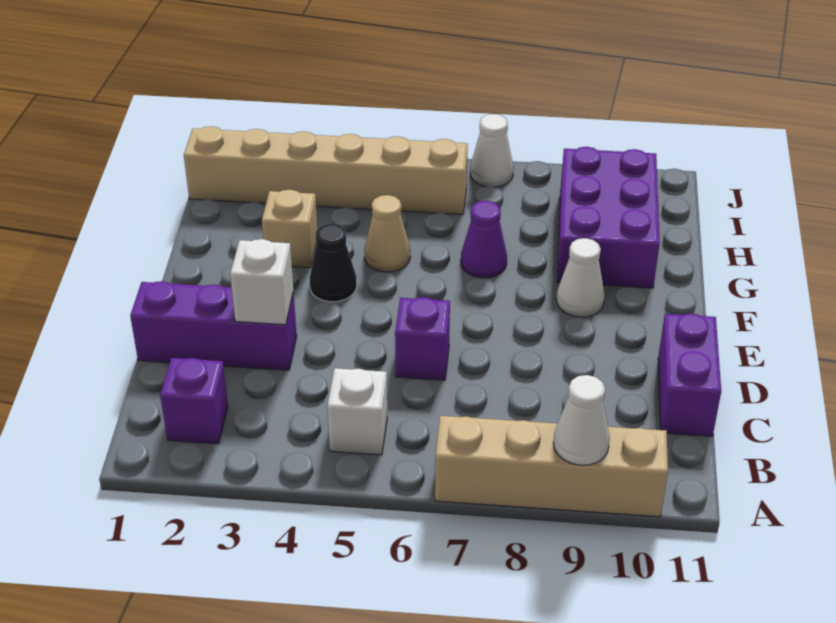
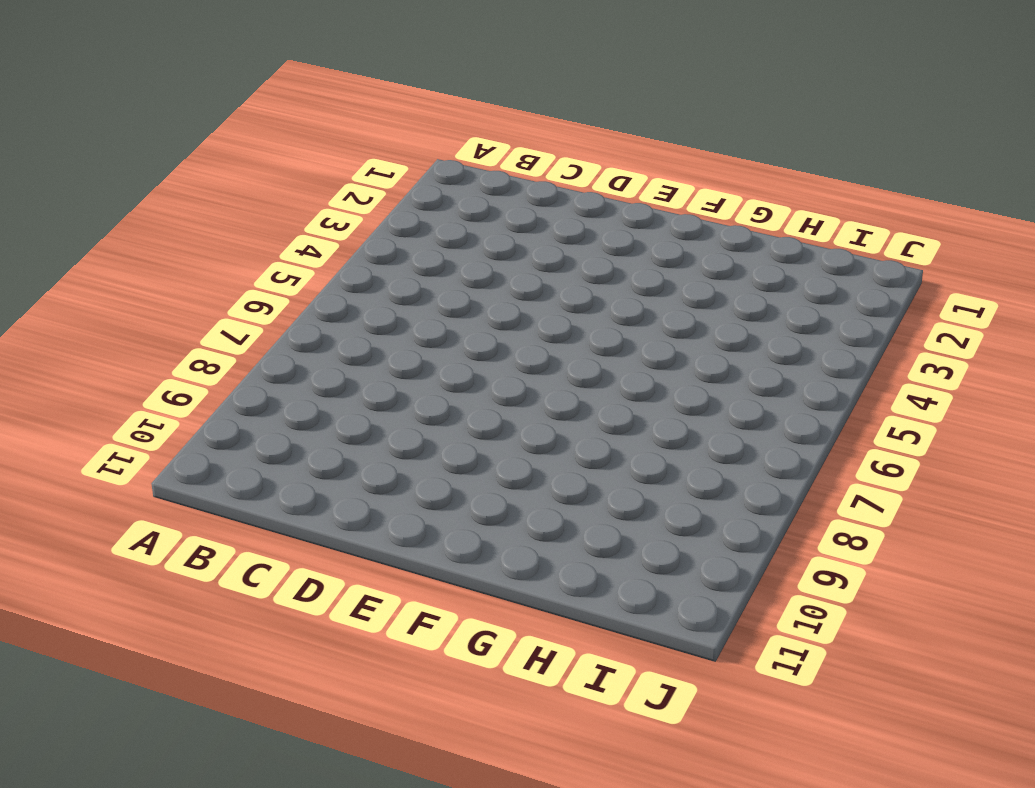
none -> tan brick A7:A10 level 1
none -> purple brick B2 level 1
none -> white brick B5 level 1

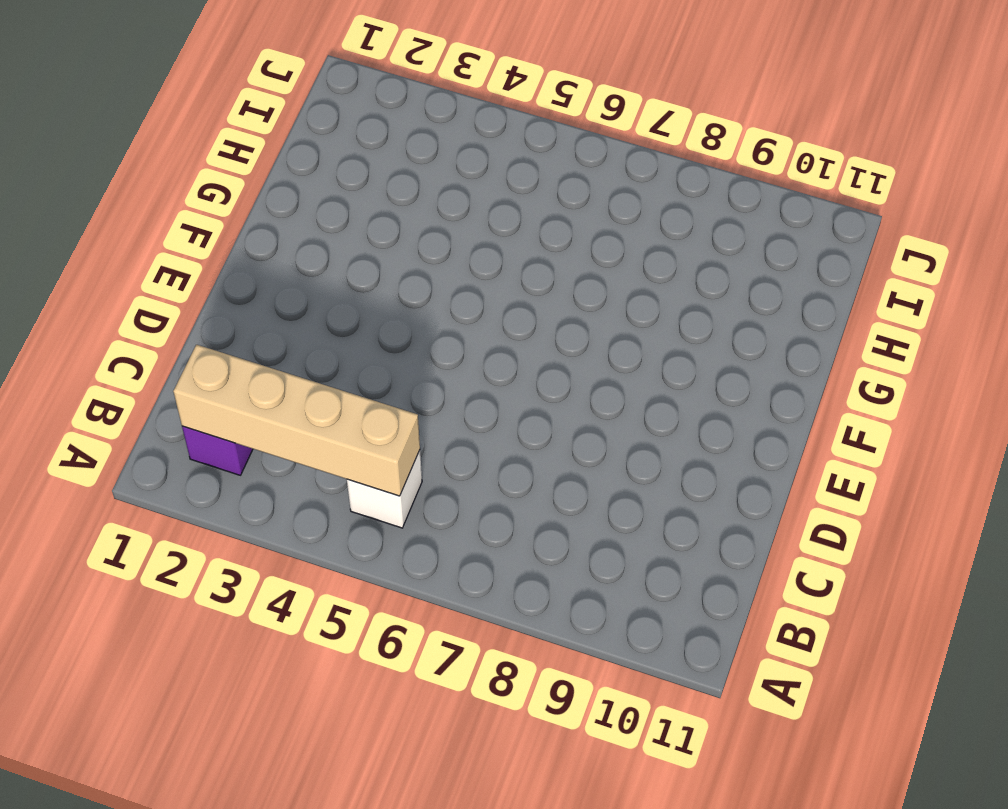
tan brick B2:B5 level 2 -> tan brick A7:A10 level 1
none -> purple brick C11:D11 level 1
none -> purple brick D1:D3 level 1
none -> purple brick D6 level 1

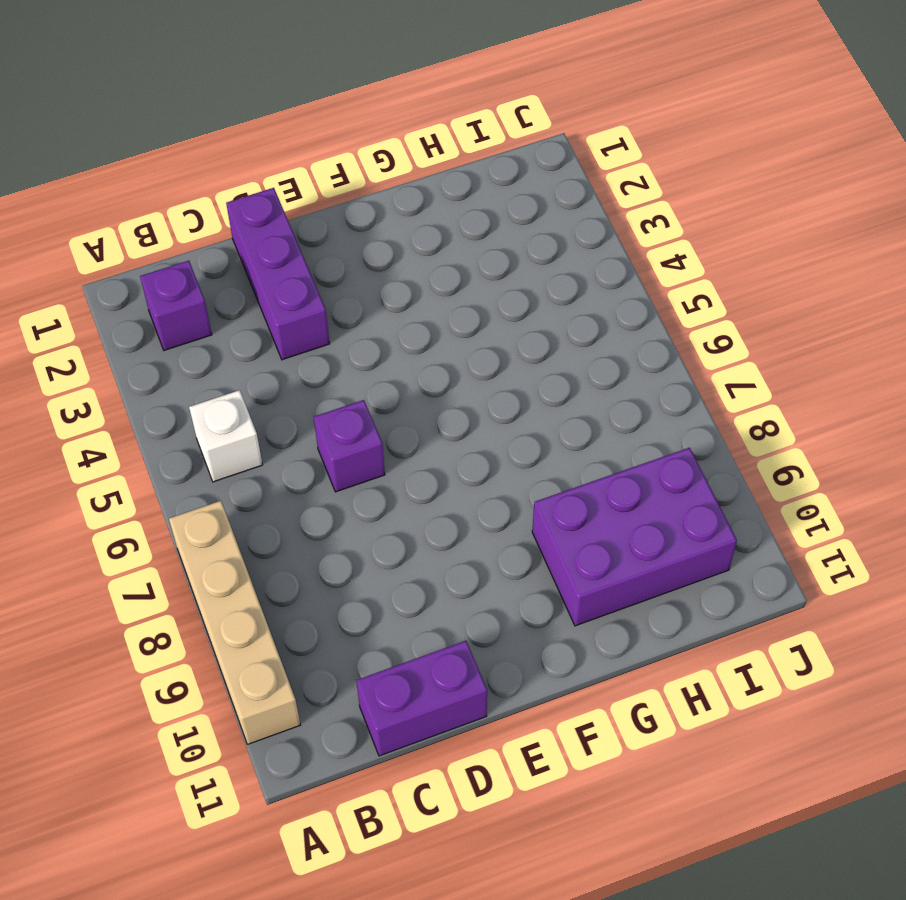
none -> black cone F4 level 1
none -> white cone F9 level 1
none -> tan brick G3 level 1

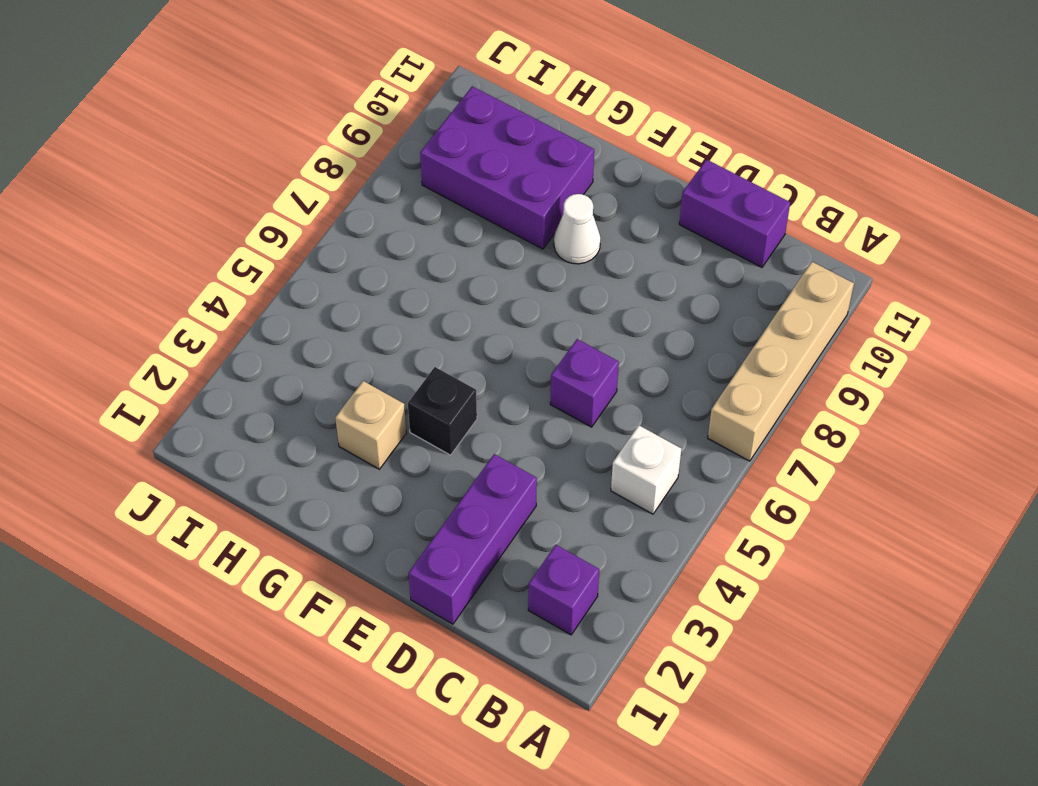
black brick F4 level 1 -> black cone F4 level 1
none -> tan cone G5 level 1
none -> purple cone G7 level 1
none -> tan brick I1:I6 level 1

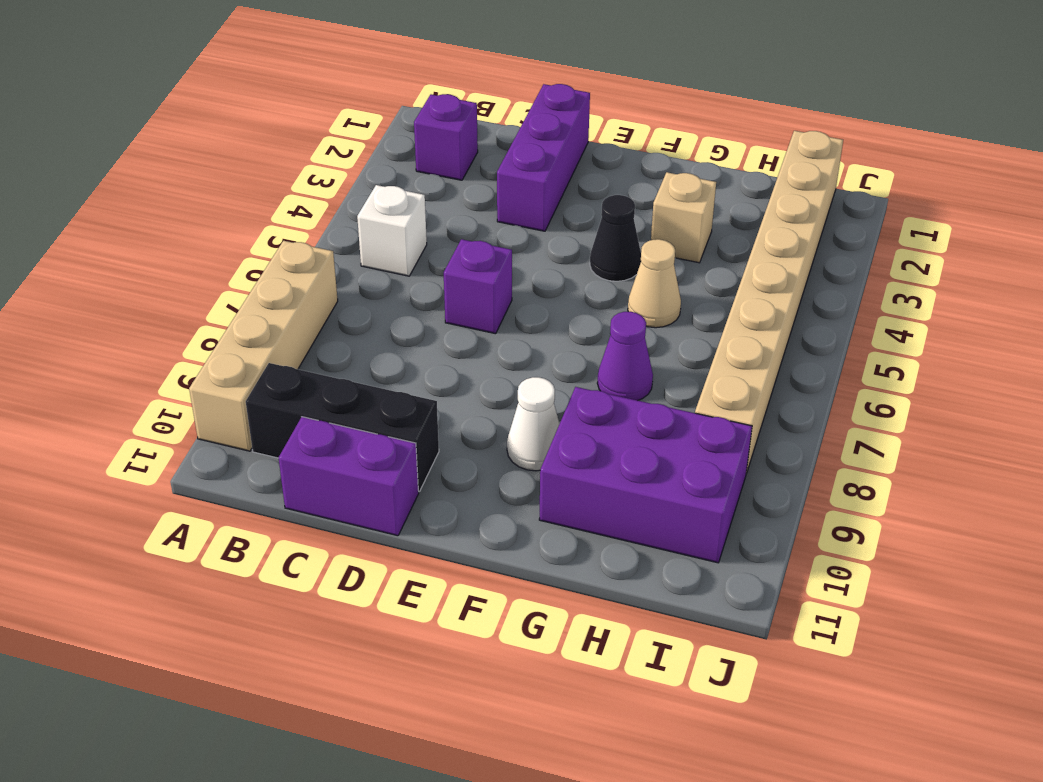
black brick B10:D10 level 1 -> none
tan brick I1:I8 level 1 -> tan brick I1:I6 level 1
none -> white cone J7 level 1
none -> white cone A9 level 2
none -> white brick D3 level 2

